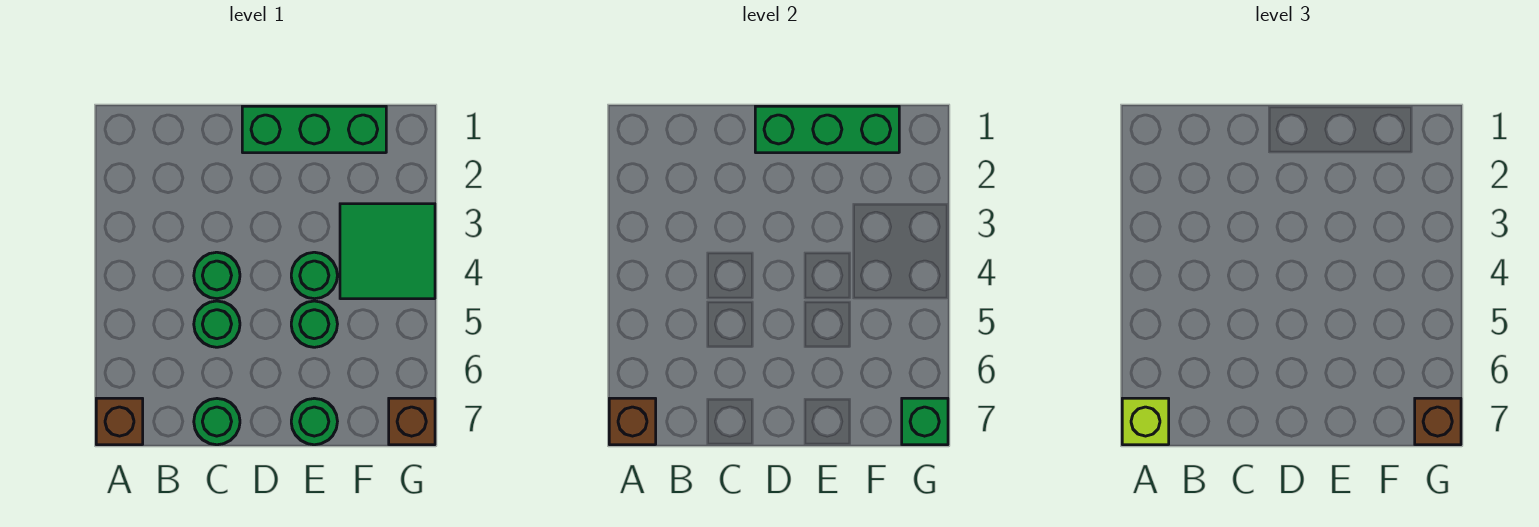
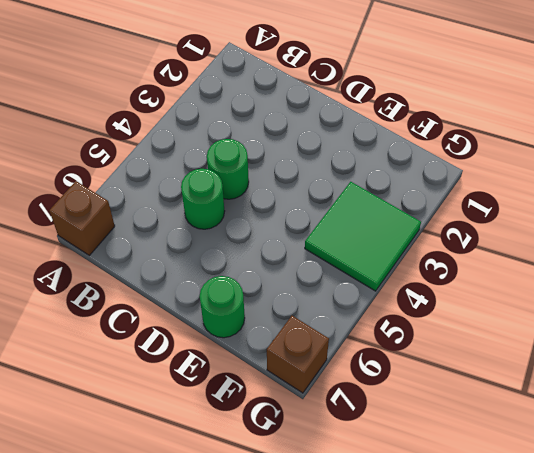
none -> green round brick C7 level 1
none -> green brick D1:F1 level 1
none -> green round brick E4 level 1

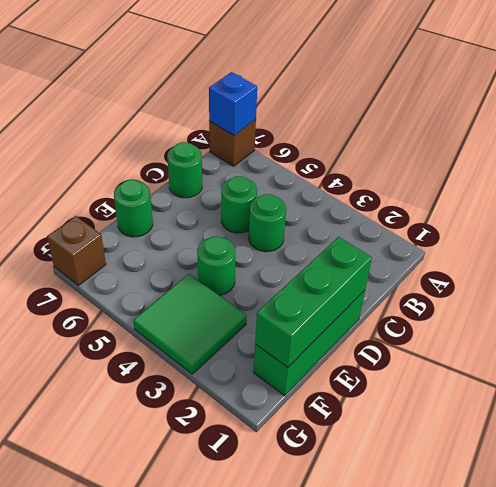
blue brick A7 level 2 -> brown brick A7 level 2
none -> green round brick E5 level 1
none -> green brick G7 level 2
none -> lime brick A7 level 3

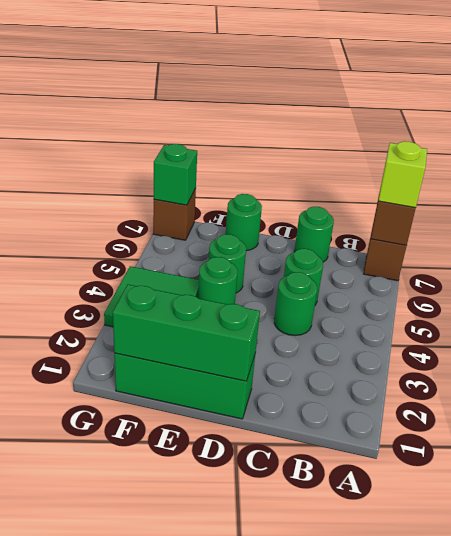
none -> brown brick G7 level 3

